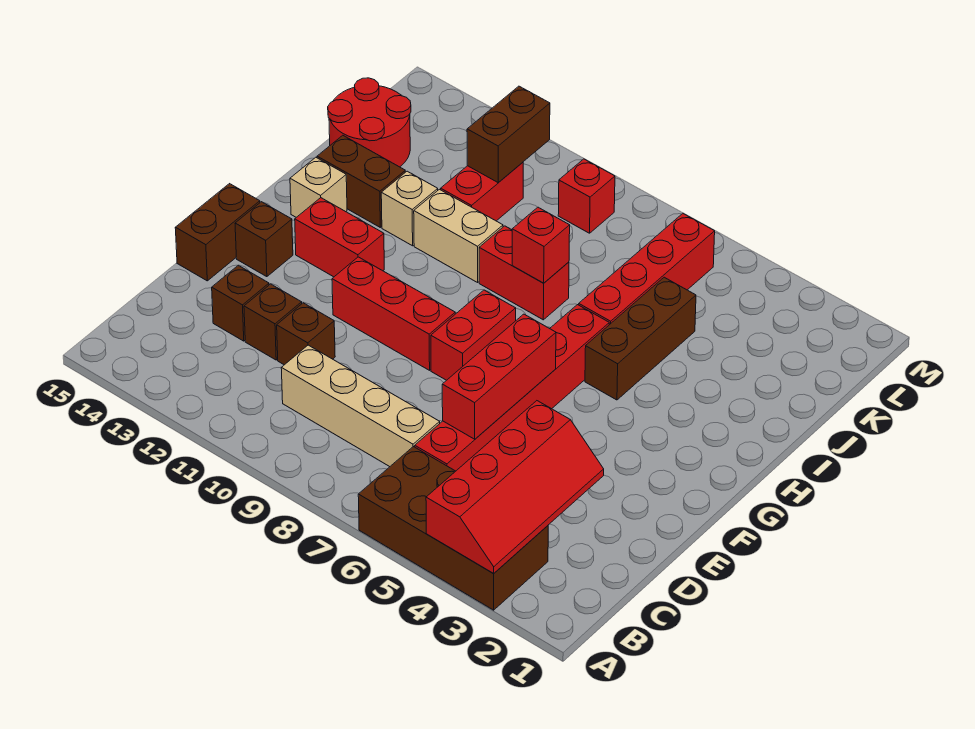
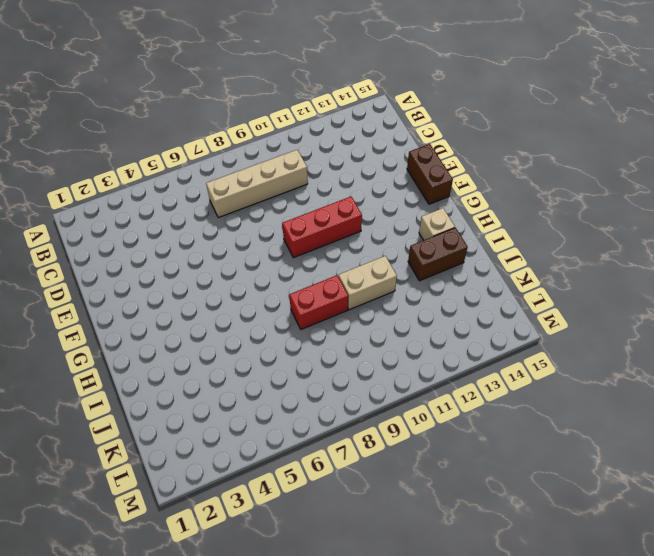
none -> brown brick A3:B6 level 1
none -> red brick C6:H6 level 1
none -> brown brick D11 level 1

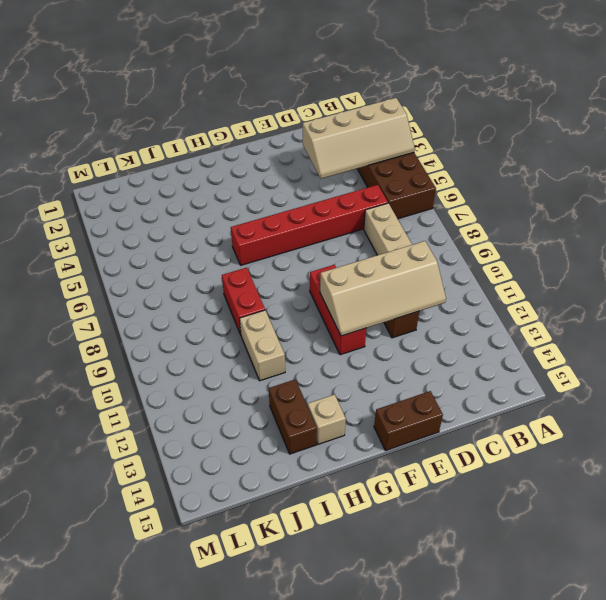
tan slope A3:D4 level 2 top 3 -> red slope A3:D4 level 2 top 4
tan slope C10:F11 level 2 top 10 -> none
none -> brown brick D12 level 1
none -> brown brick D13 level 1
none -> red brick F8:G8 level 1

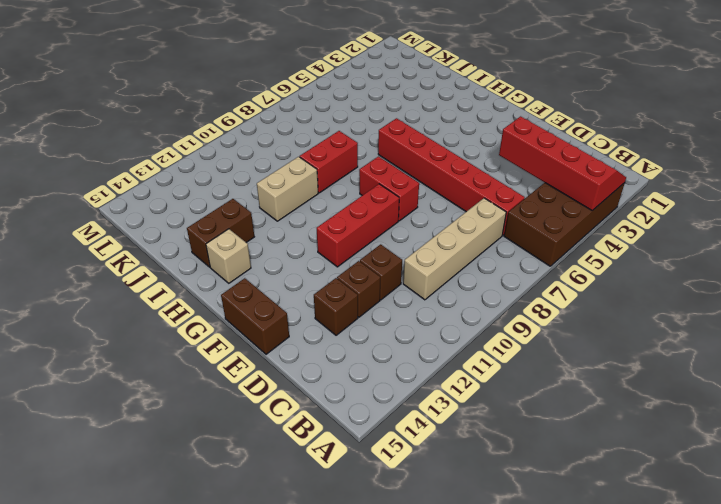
none -> brown brick F14 level 1
none -> red brick G12:G13 level 1
none -> brown brick H5:J5 level 1

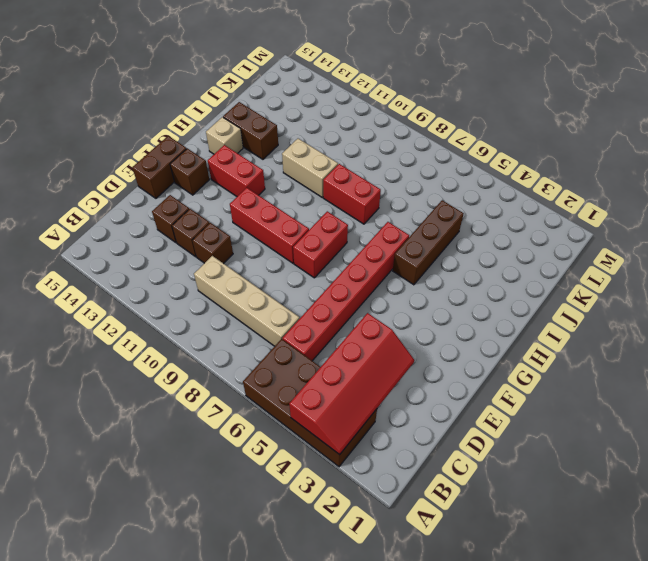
none -> red brick I6:L6 level 1
none -> tan brick I12 level 1
none -> red brick J11:K11 level 1

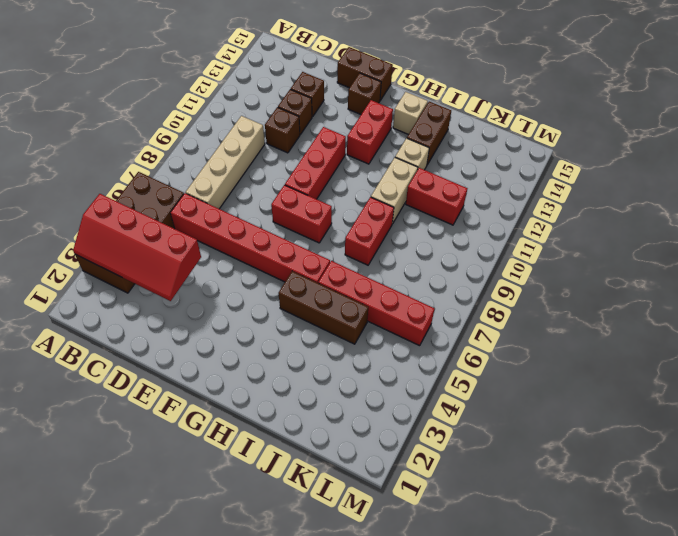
none -> red round brick J14:K15 level 1
none -> red brick L9 level 1
none -> red brick D6:F6 level 2

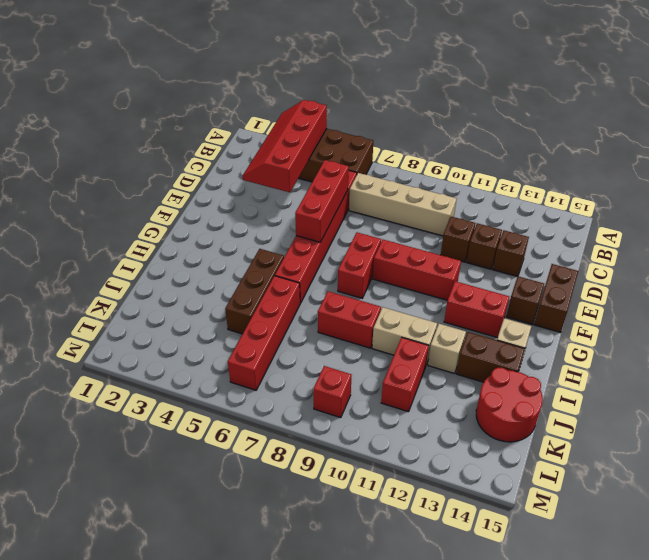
none -> red brick I8 level 2
none -> brown brick K11:L11 level 2

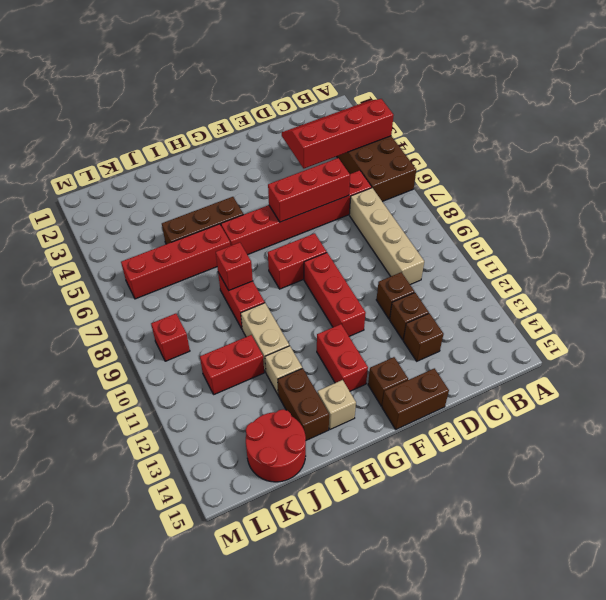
none -> brown brick K11:L11 level 2

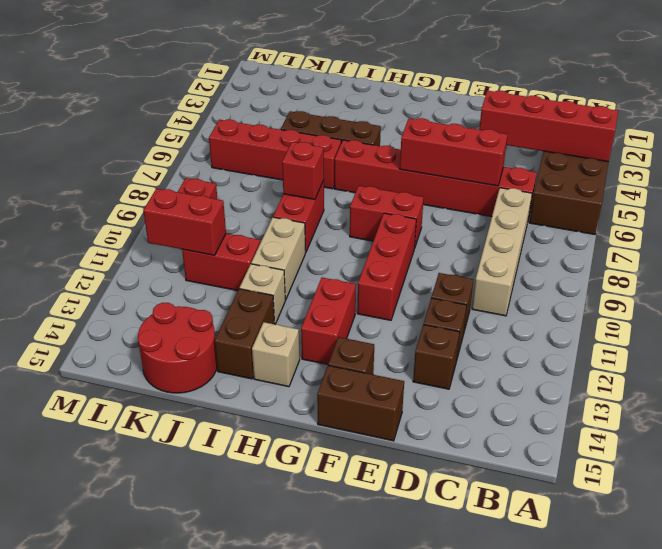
red brick K11:L11 level 2 -> brown brick K11:L11 level 2

